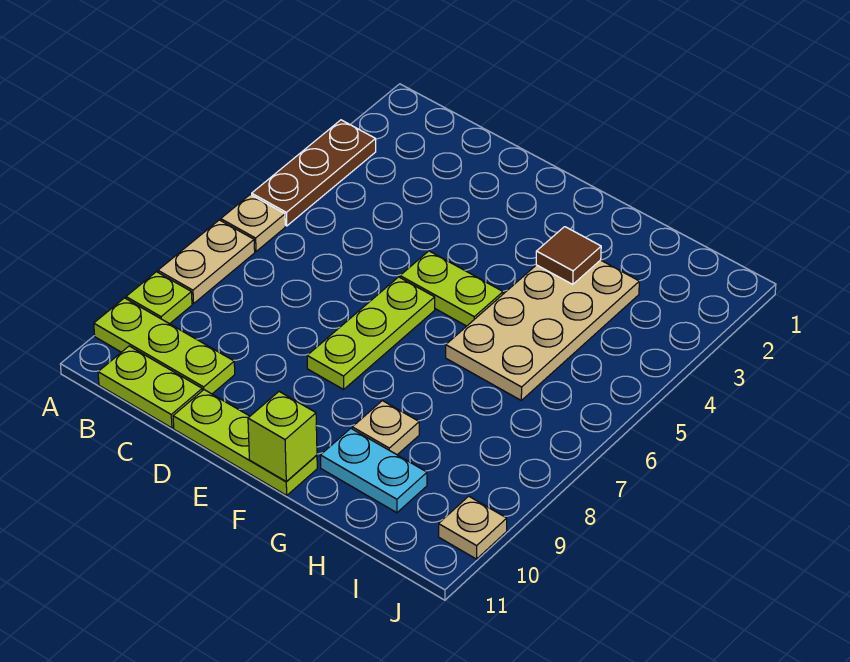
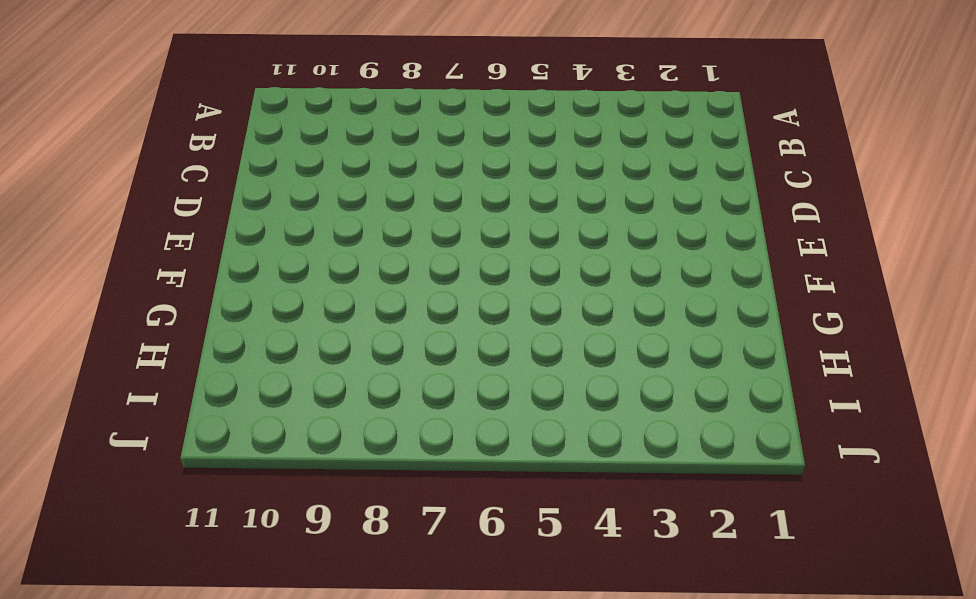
none -> brown plate A3:A5 level 1
none -> tan plate A6 level 1
none -> tan plate A7:A8 level 1

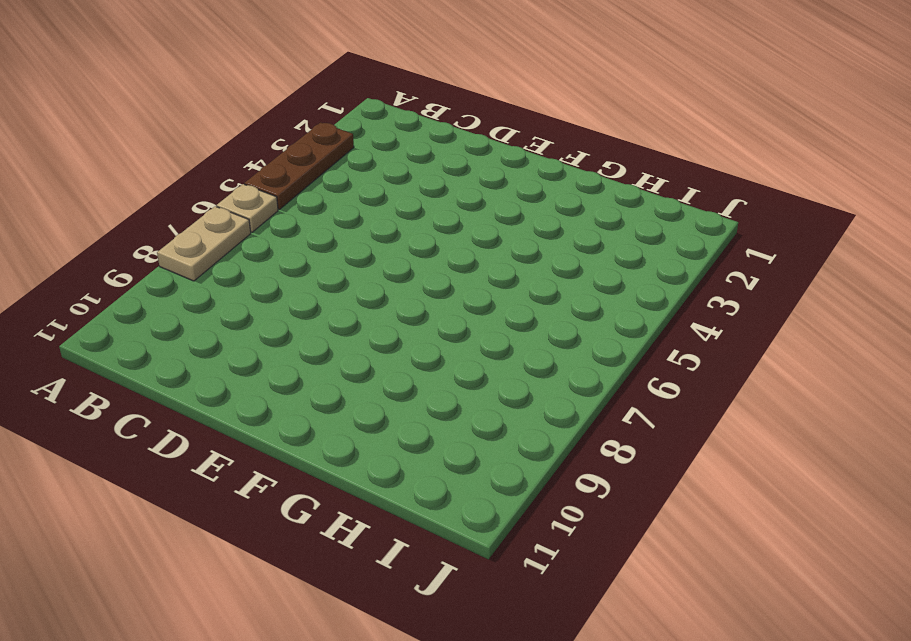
none -> lime plate A9 level 1
none -> lime plate A10:C10 level 1
none -> lime plate B11:C11 level 1

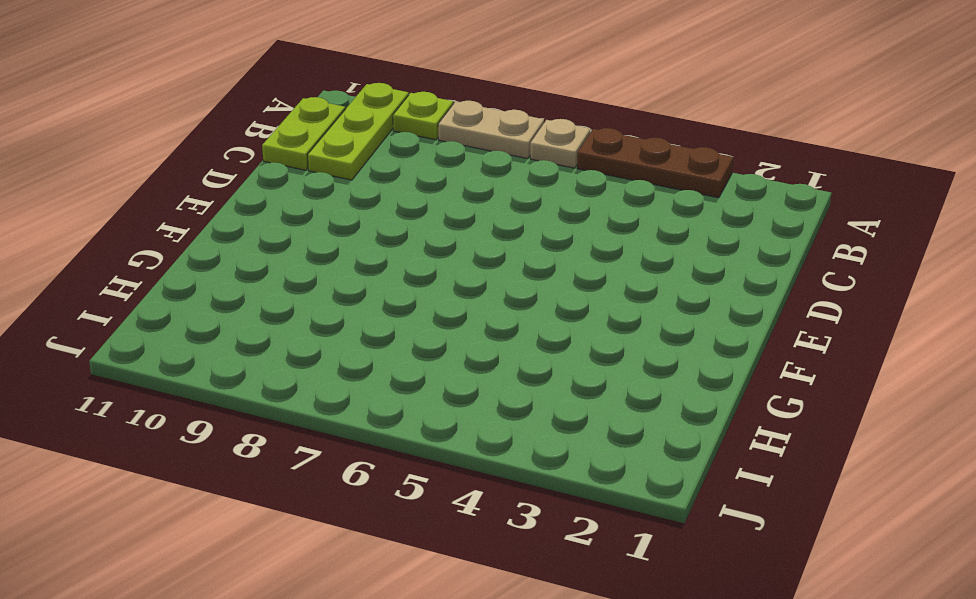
none -> lime plate D11:F11 level 1
none -> lime plate E5:F5 level 1
none -> lime plate E6:E8 level 1

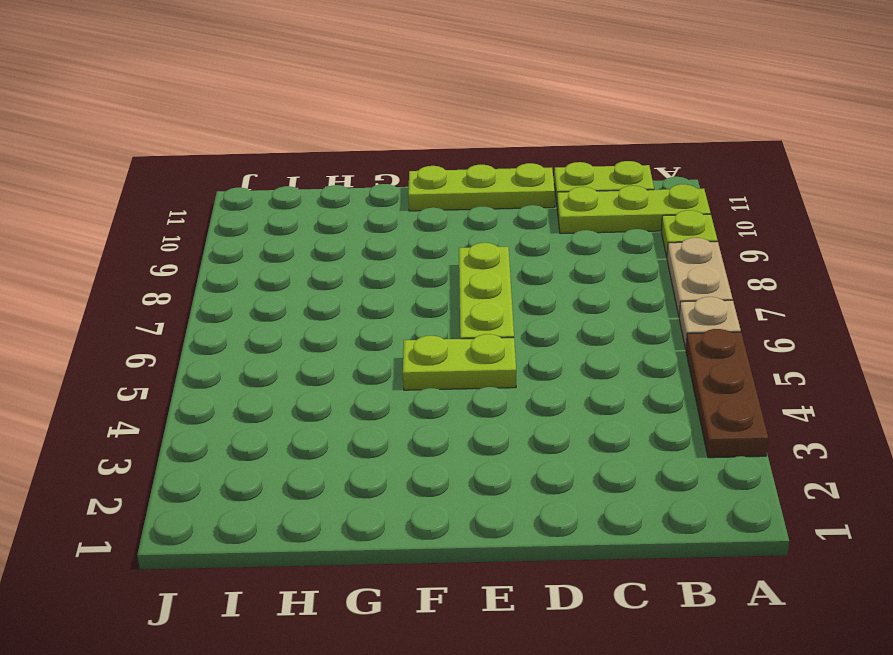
none -> tan plate G3:H6 level 1
none -> tan plate G9 level 1
none -> cyan plate G10:H10 level 1

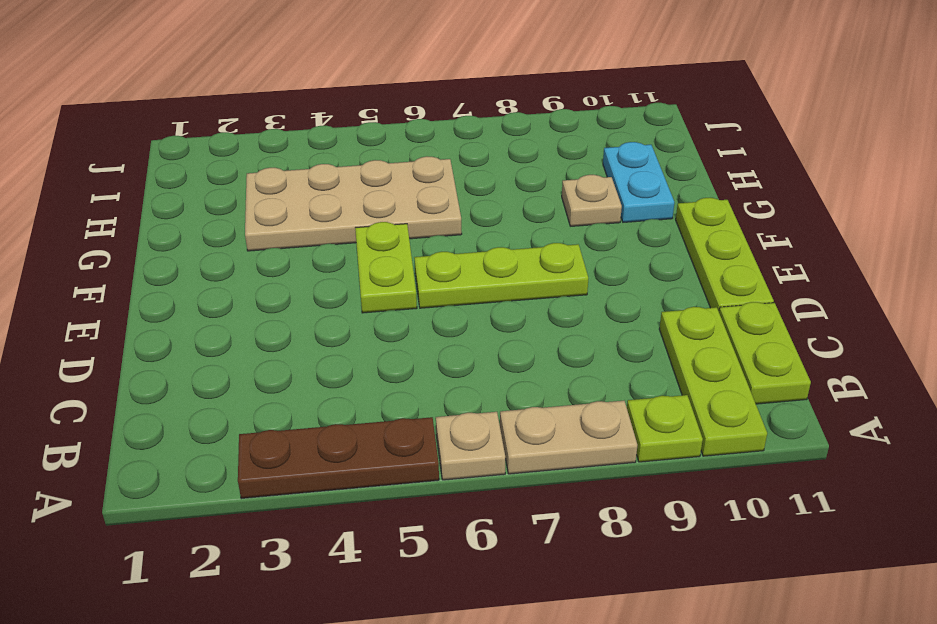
none -> tan plate J10 level 1
none -> lime brick F11 level 2
none -> brown tile G3 level 2

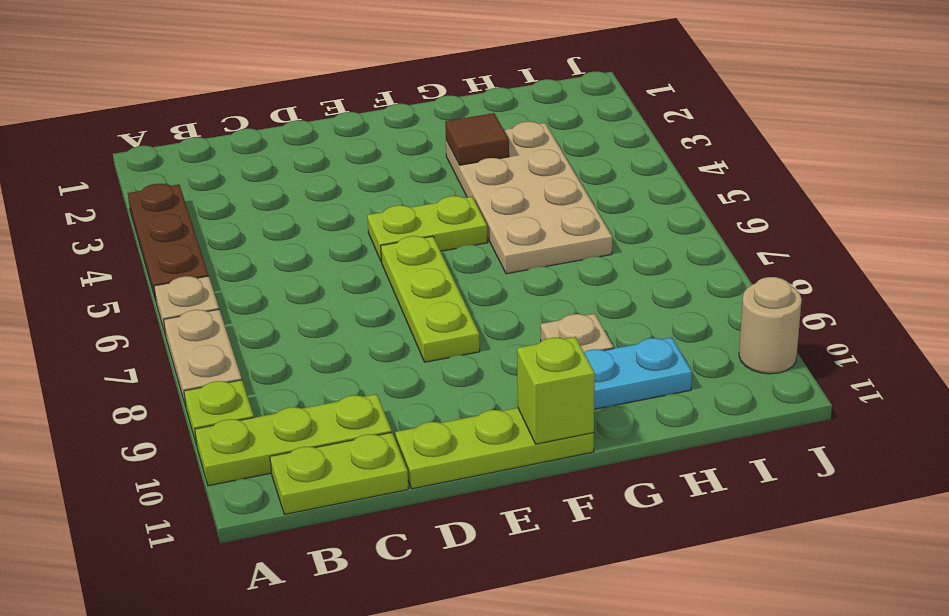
tan round brick J10 level 1 -> tan plate J10 level 1

